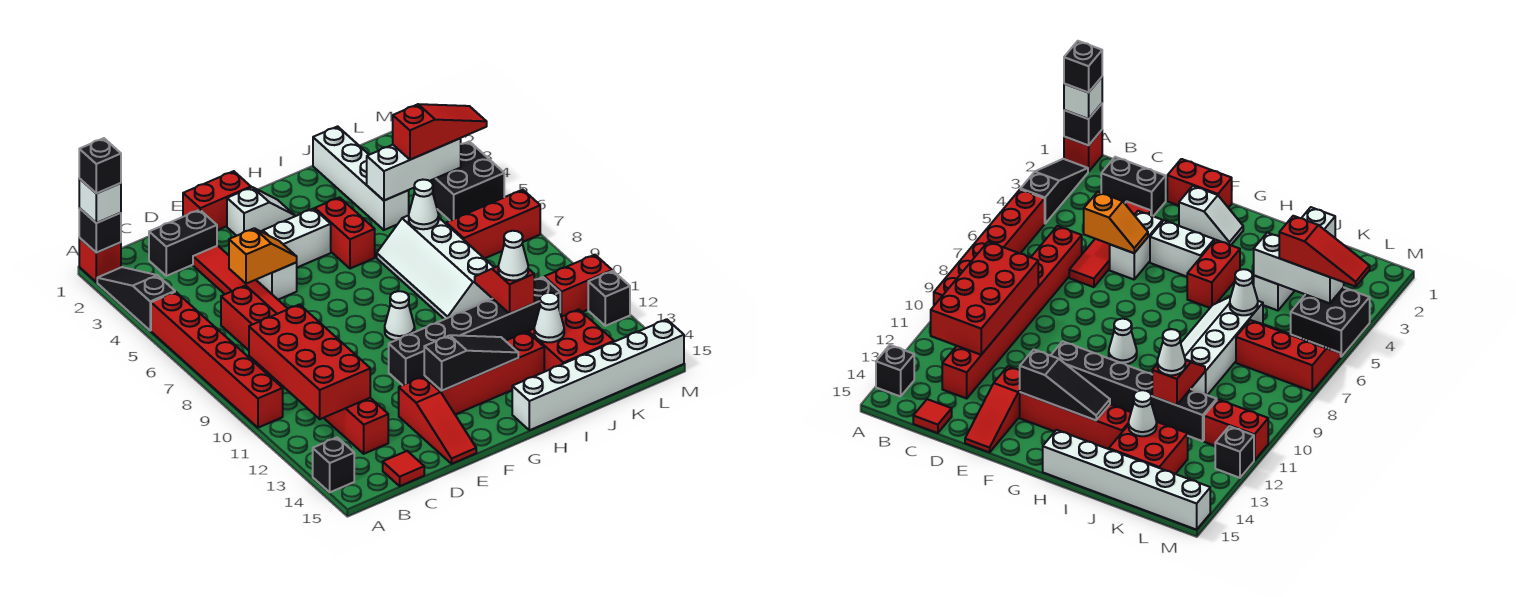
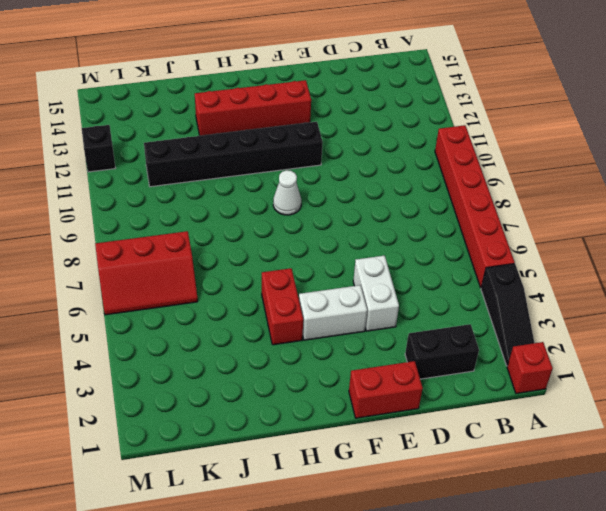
none -> black brick A14 level 1
none -> red brick C6:C13 level 1
none -> red tile C15 level 1
none -> red tile D3:D6 level 1

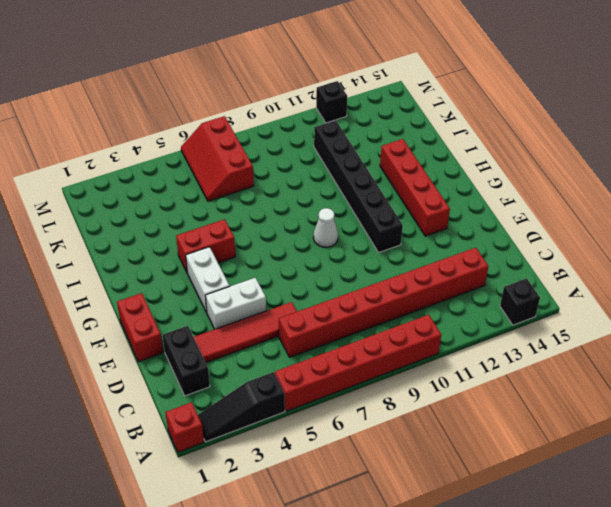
none -> red tile C15 level 1
none -> red slope E13:E15 level 1 top 13
none -> white slope F2:G2 level 1 top F
none -> white brick H15:M15 level 1

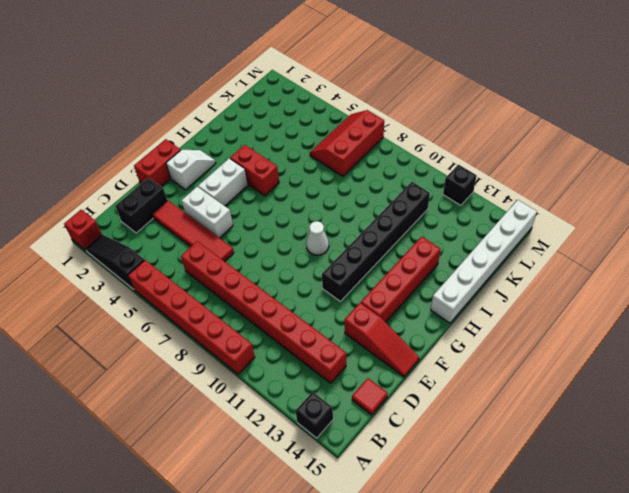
none -> white slope I6:J9 level 1 top J
none -> white brick J1:J4 level 1
none -> red brick J13:K14 level 1
none -> black brick L4:M5 level 1

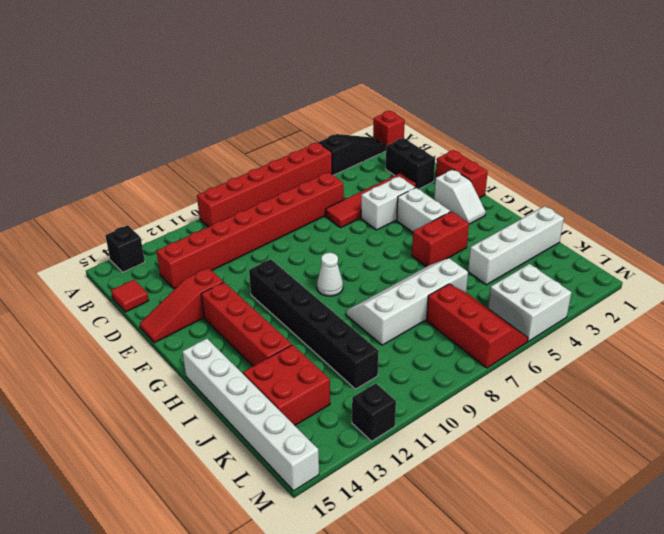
white brick L4:M5 level 1 -> black brick L4:M5 level 1
none -> red brick L11:M11 level 1
none -> black brick A1 level 2
none -> red brick B9:C12 level 2
none -> orange slope D5:E5 level 2 top D

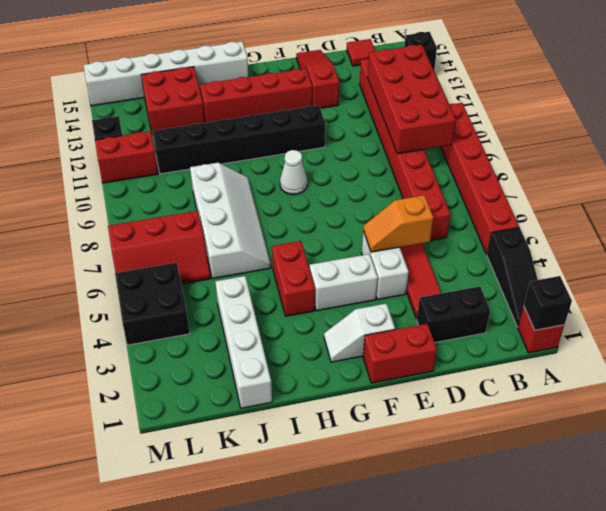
none -> black slope F13:H13 level 2 top F
none -> white brick J4:L4 level 2
none -> white cone J6 level 2
none -> red slope J10:J11 level 2 top 11

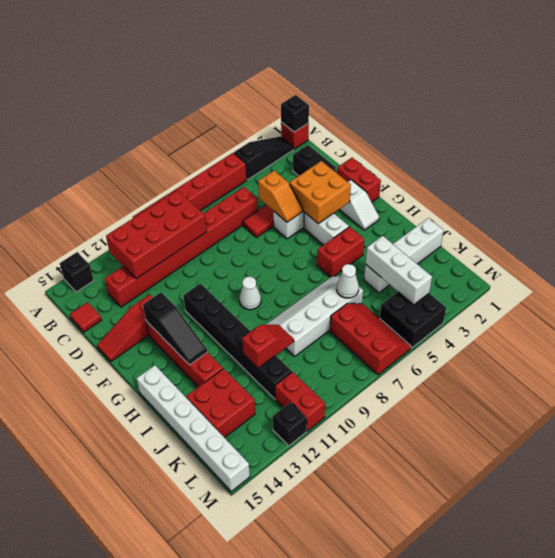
orange brick E3:F4 level 2 -> none
none -> white cone J13 level 2
none -> white brick A1 level 3
none -> white cone J11 level 3
none -> red slope K4:M4 level 3 top K

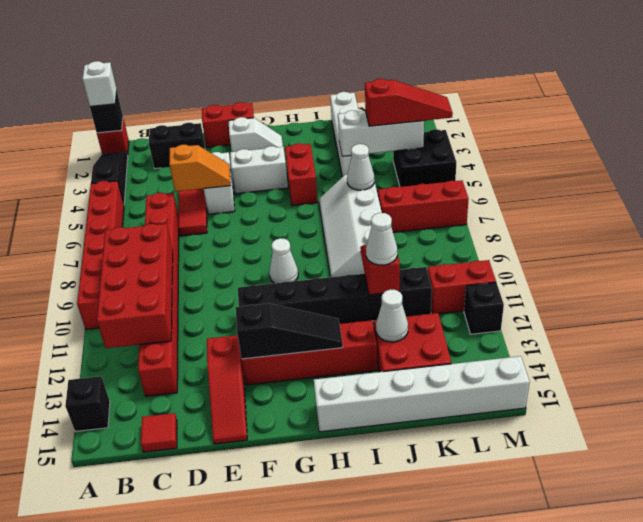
none -> black brick A1 level 4

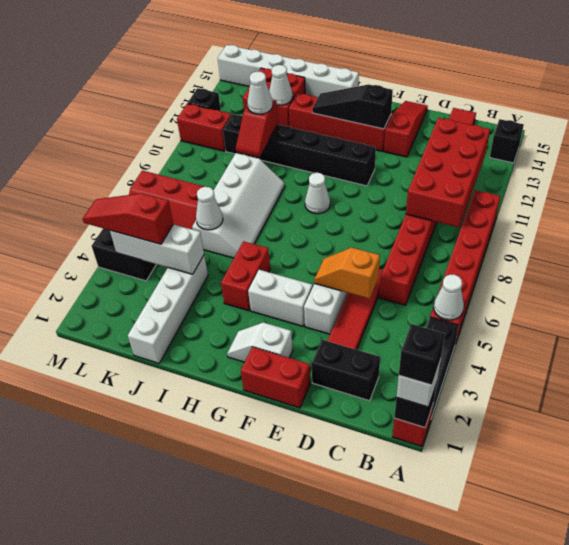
white cone A5 level 2 -> none

